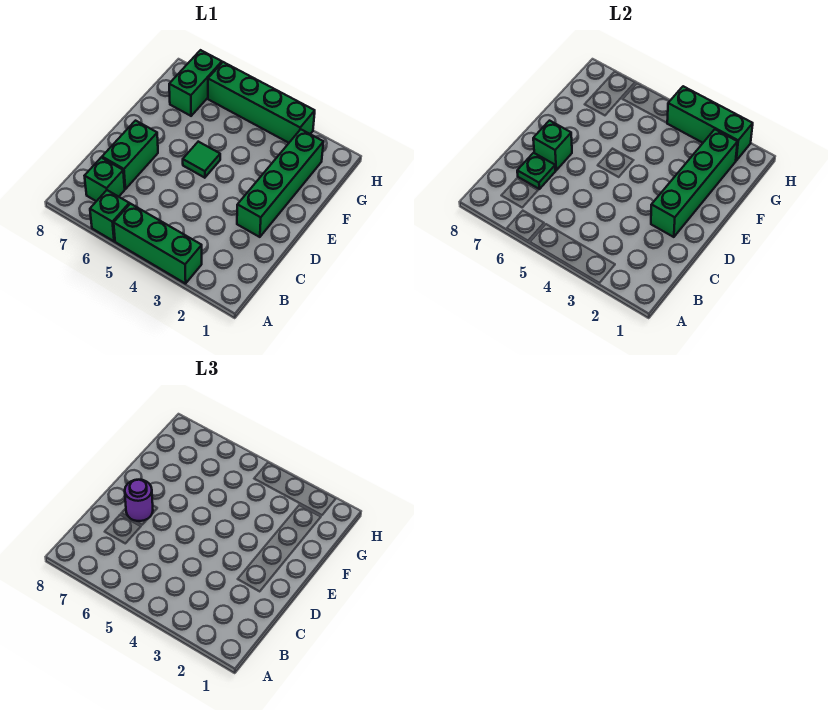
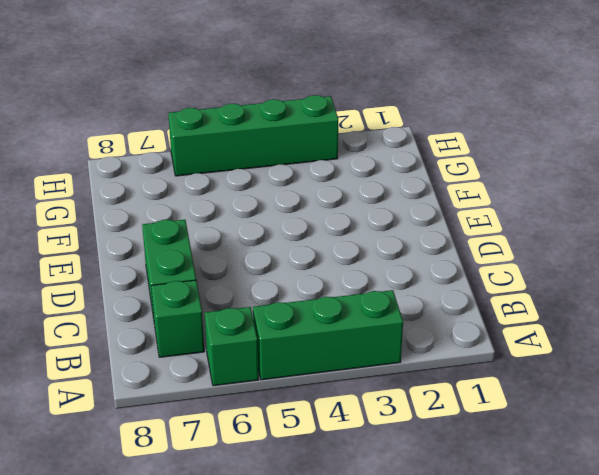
none -> green brick D2:G2 level 1
none -> green tile E5 level 1
none -> green brick G7:H7 level 1

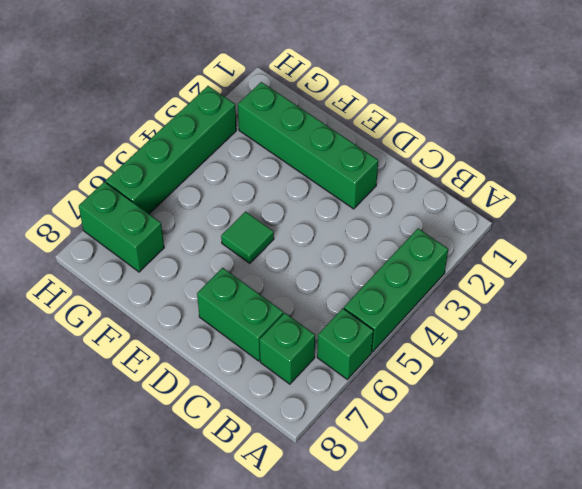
none -> green plate C7 level 2
none -> green brick D2:G2 level 2
none -> green brick D7 level 2

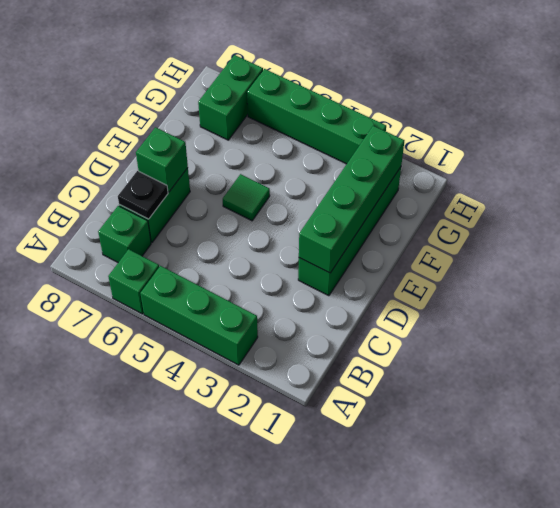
black plate C7 level 2 -> green plate C7 level 2
none -> green brick H2:H4 level 2
none -> purple round brick D7 level 3

